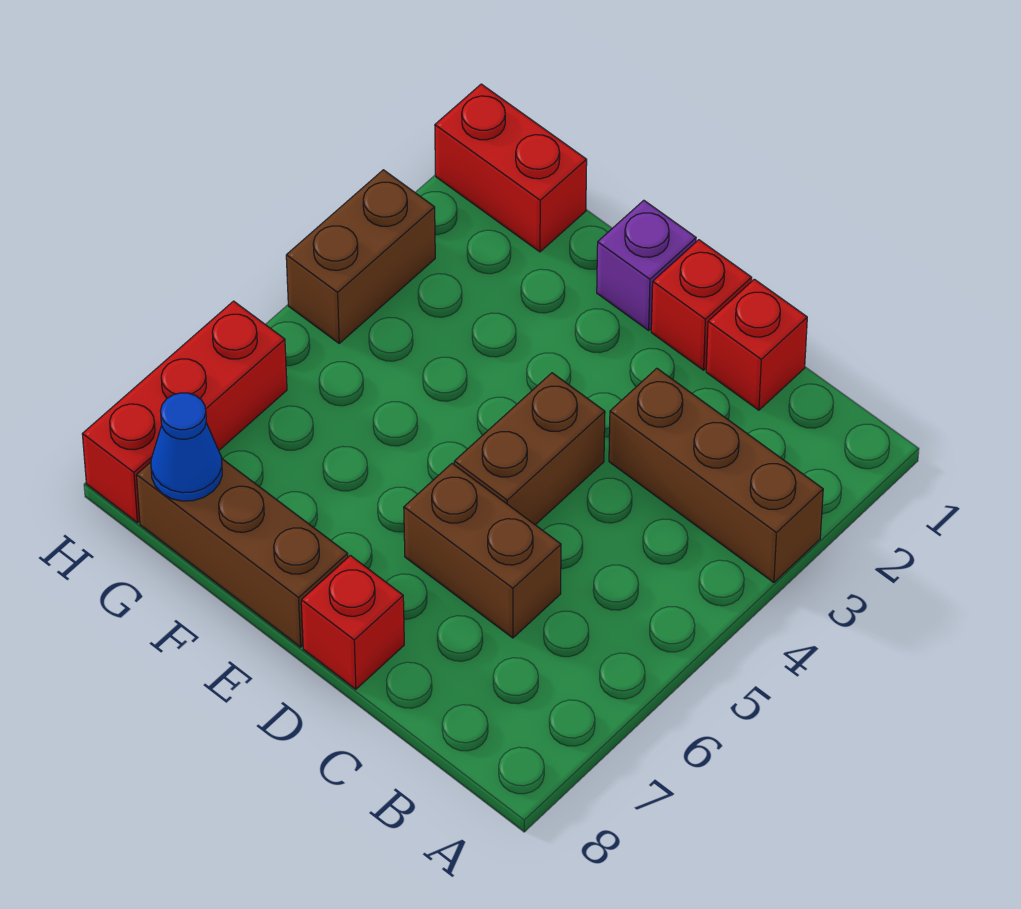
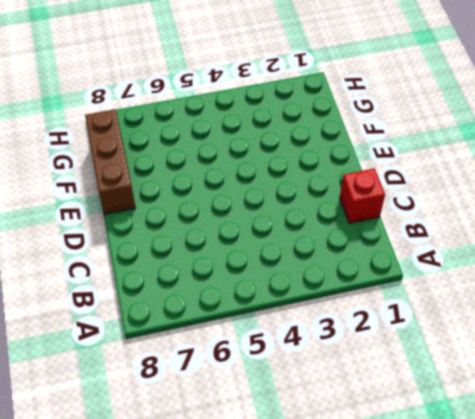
none -> brown brick A3:C3 level 1
none -> brown brick C6:D6 level 1
none -> red brick D1 level 1

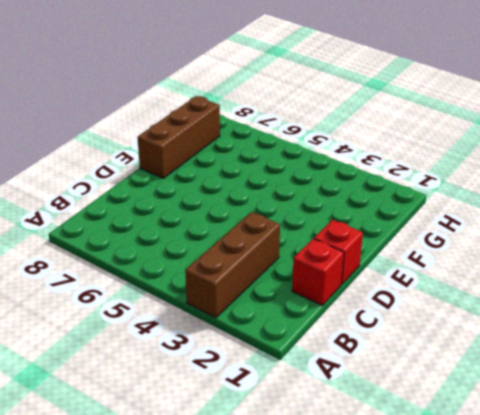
none -> brown brick C6:D6 level 1
none -> brown brick D4:D5 level 1
none -> red brick D8 level 1

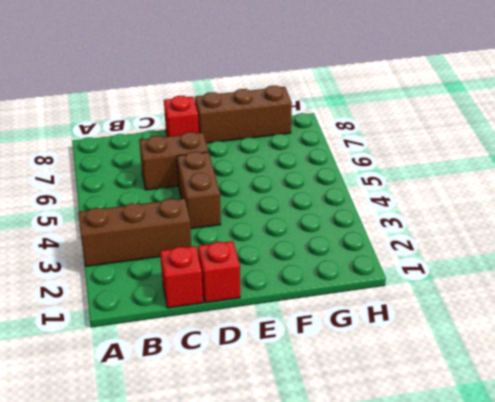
none -> purple brick E1 level 1
none -> red brick G1:H1 level 1
none -> brown brick H3:H4 level 1

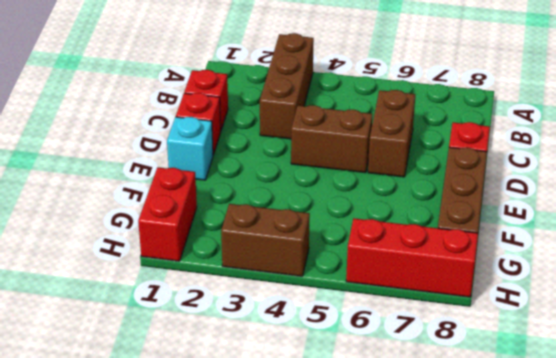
cyan brick E1 level 1 -> purple brick E1 level 1
none -> blue cone G8 level 2

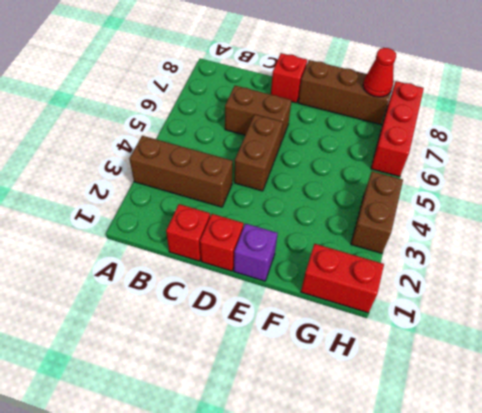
red cone G8 level 2 -> blue cone G8 level 2

